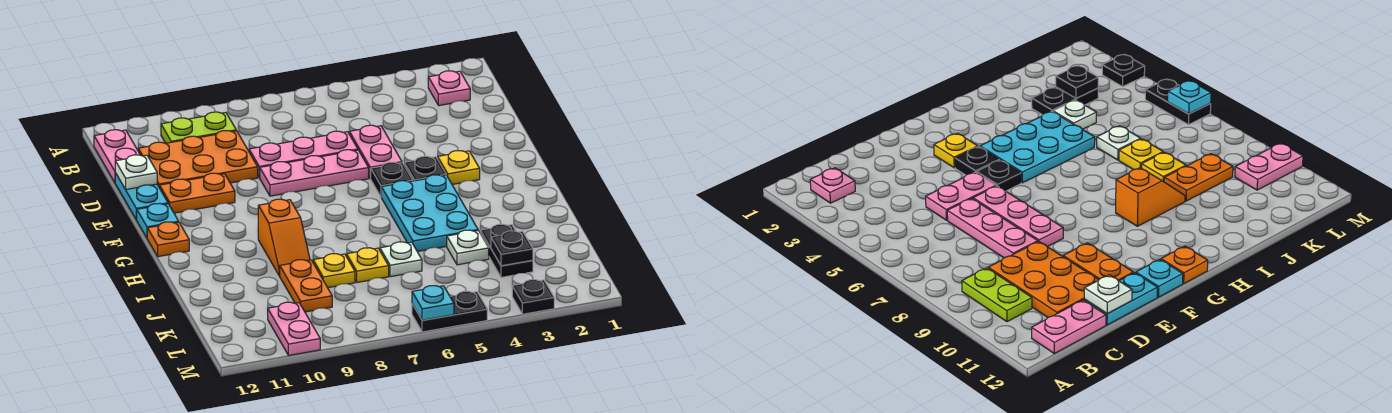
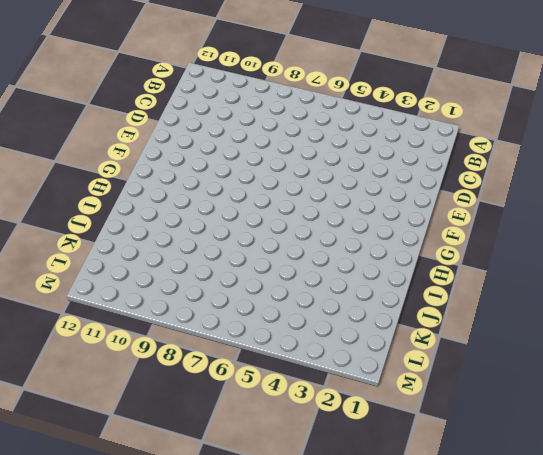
none -> pink plate B2 level 1
none -> lime plate B9:B10 level 1
none -> pink plate B12:C12 level 1

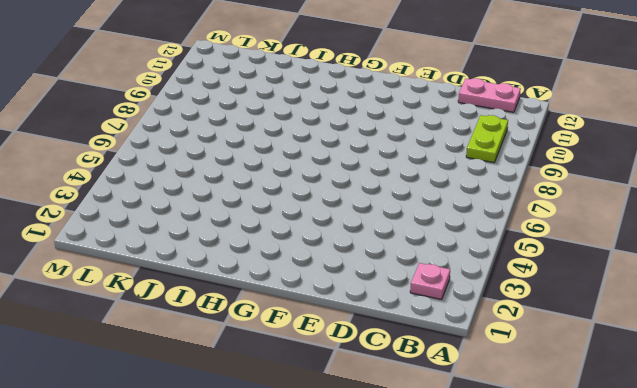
none -> orange plate C9:D11 level 1
none -> pink plate D5:E5 level 1
none -> pink plate D6:D8 level 1

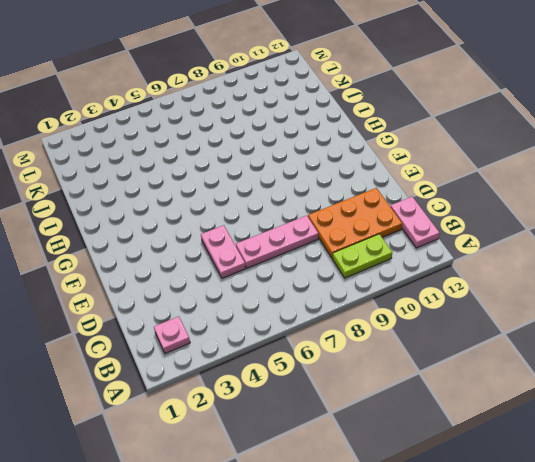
none -> cyan plate D12:E12 level 1
none -> pink plate E6:E8 level 1
none -> orange plate E10:E11 level 1

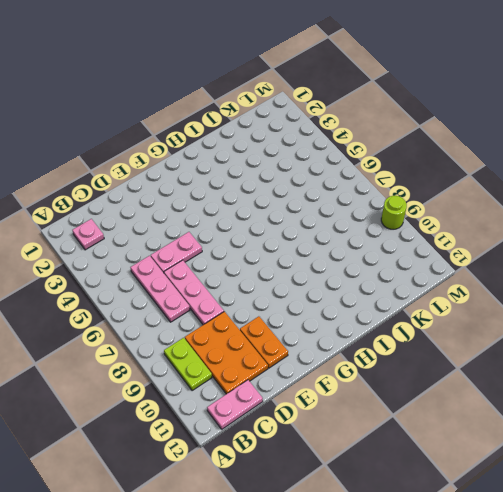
pink plate C5:C7 level 1 -> pink plate E6:E8 level 1
lime round brick M9 level 1 -> none
none -> cyan plate D12:E12 level 1
none -> yellow plate F3 level 1
none -> black plate F4 level 1

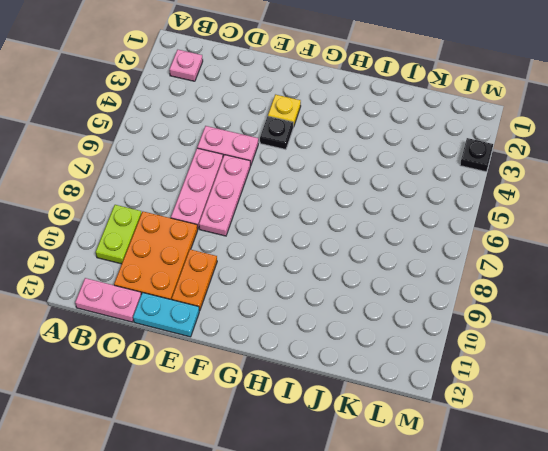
none -> black plate F5 level 1
none -> cyan plate F12 level 1
none -> cyan plate G4:I5 level 1

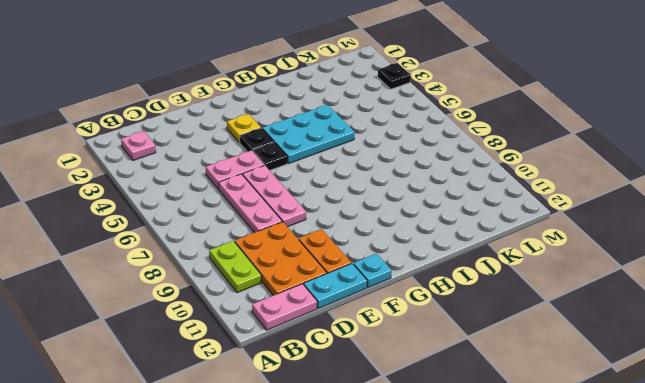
none -> orange plate G12 level 1
none -> orange slope H9:I9 level 1 top H
none -> black plate J3:K3 level 1

